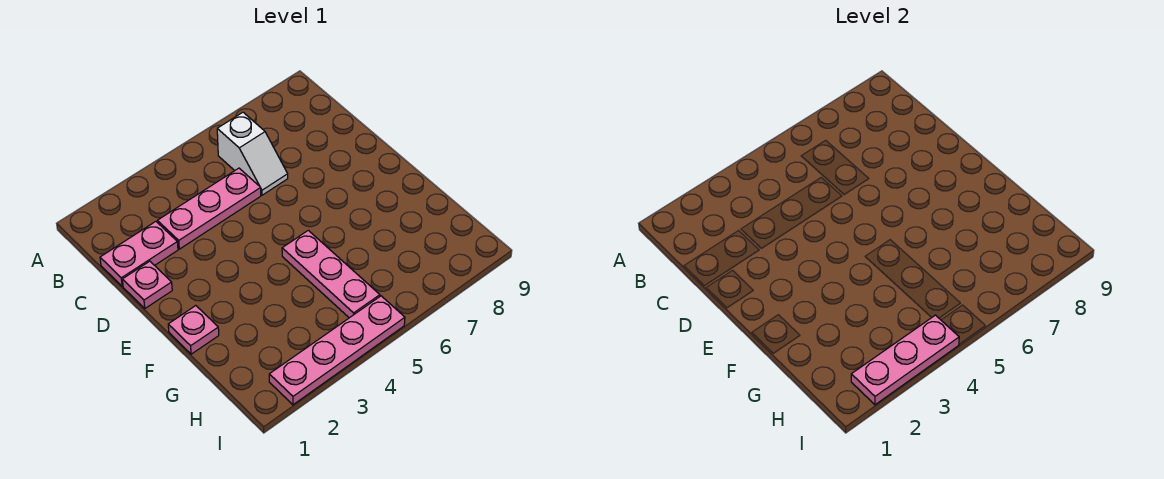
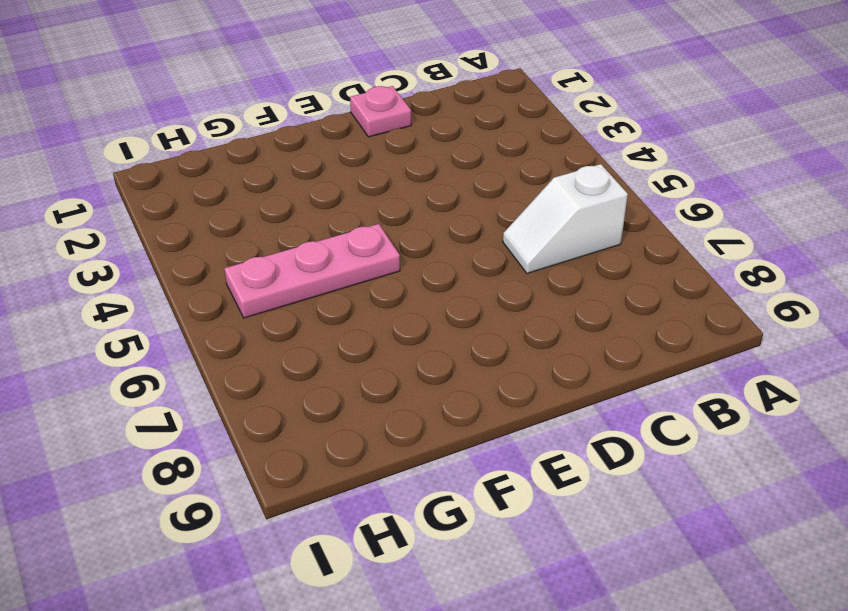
none -> pink plate C1:C2 level 1
none -> pink plate C3:C5 level 1

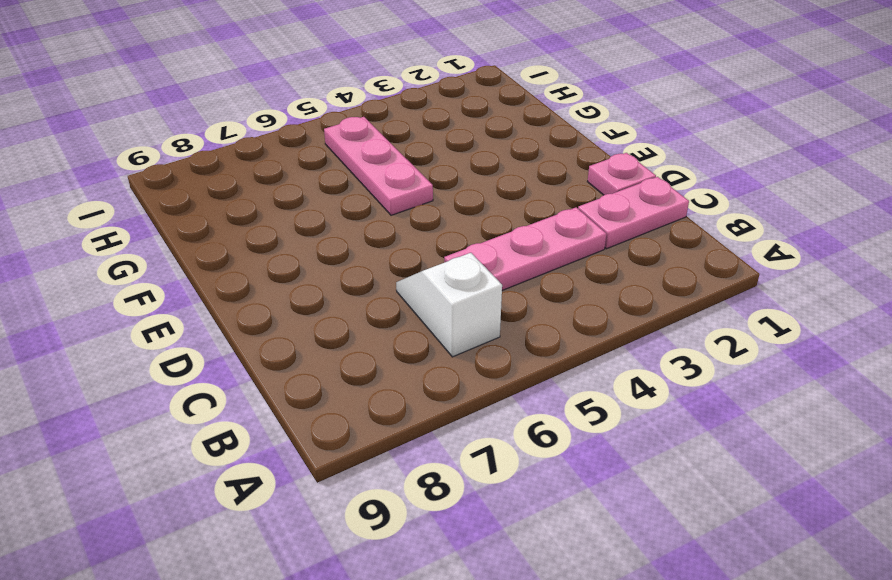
none -> pink plate F1 level 1
none -> pink plate I2:I5 level 1

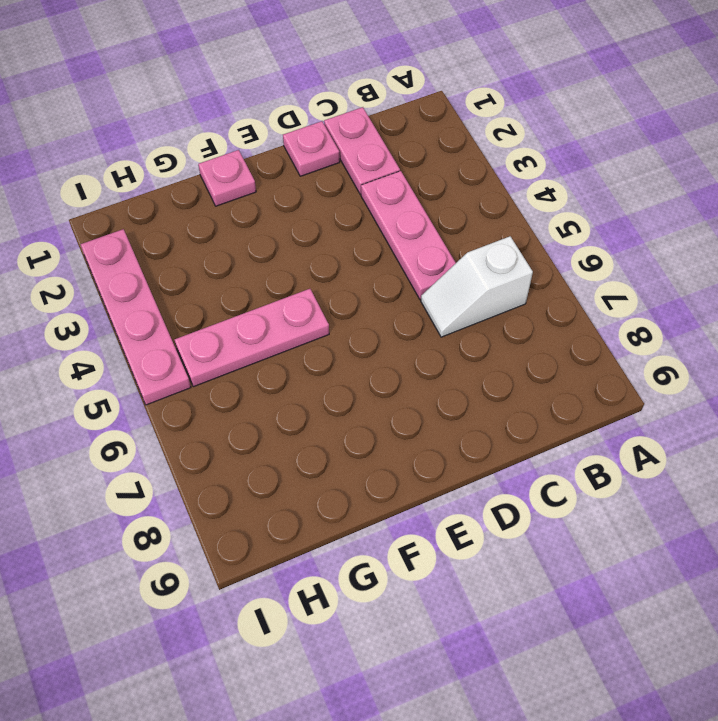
none -> pink plate I2:I4 level 2

